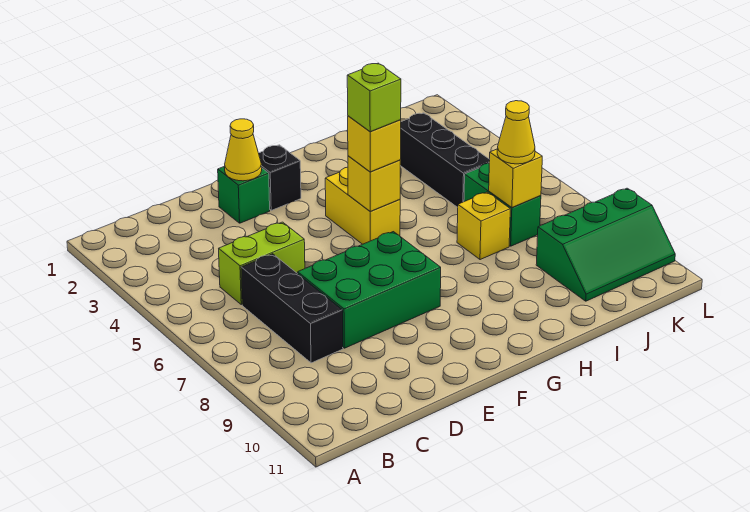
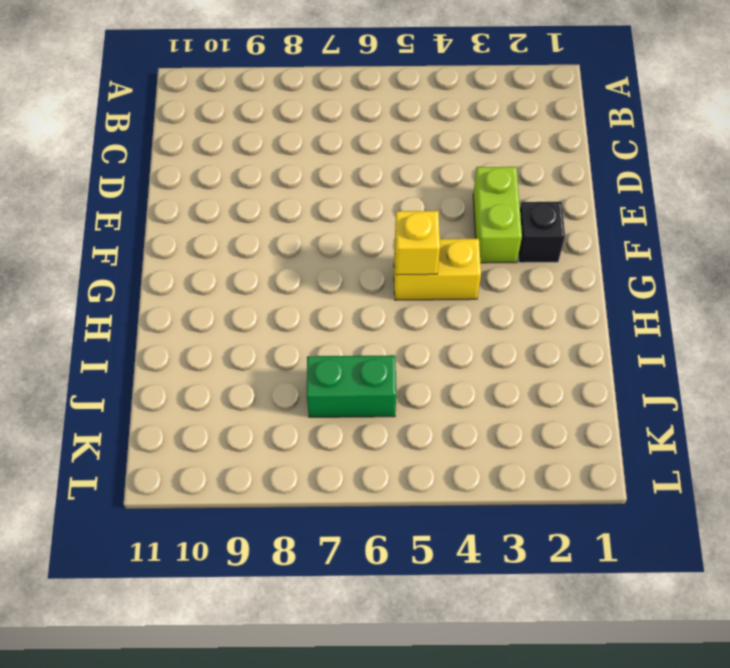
lime brick E3:F3 level 1 -> lime brick C5:D5 level 1
none -> black brick C6:C8 level 1
none -> green brick D7:F8 level 1
none -> green brick E2 level 1

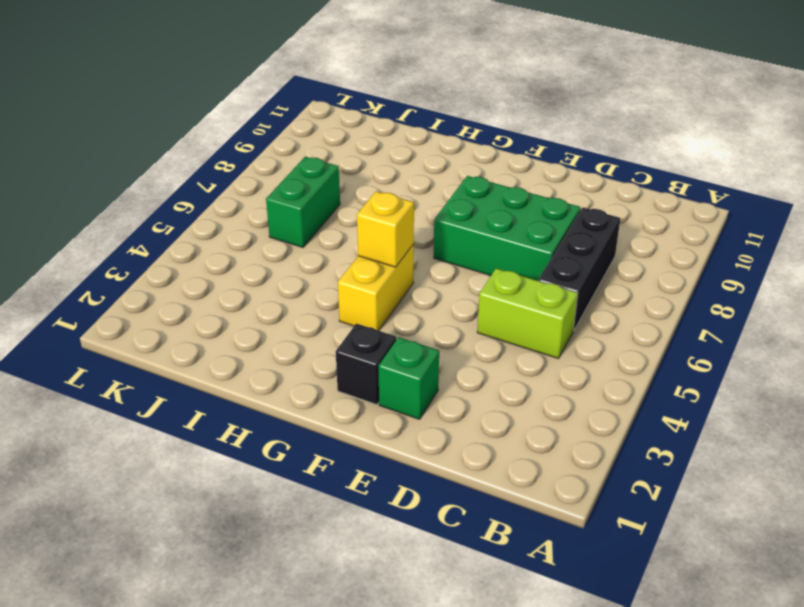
none -> yellow brick I7 level 1
none -> black brick J3:J5 level 1
none -> green slope J9:L10 level 1 top 9

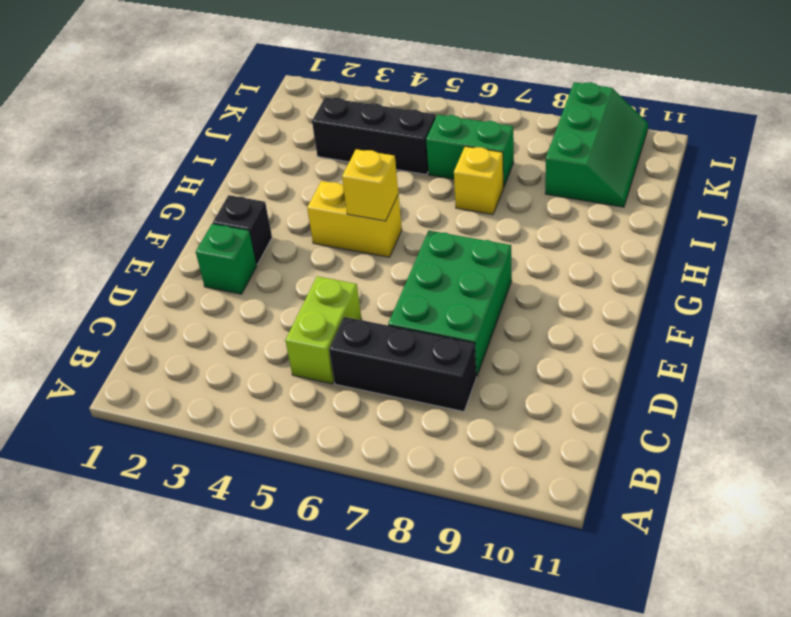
none -> yellow cone E2 level 2
none -> yellow brick J7 level 2
none -> yellow brick G5 level 3

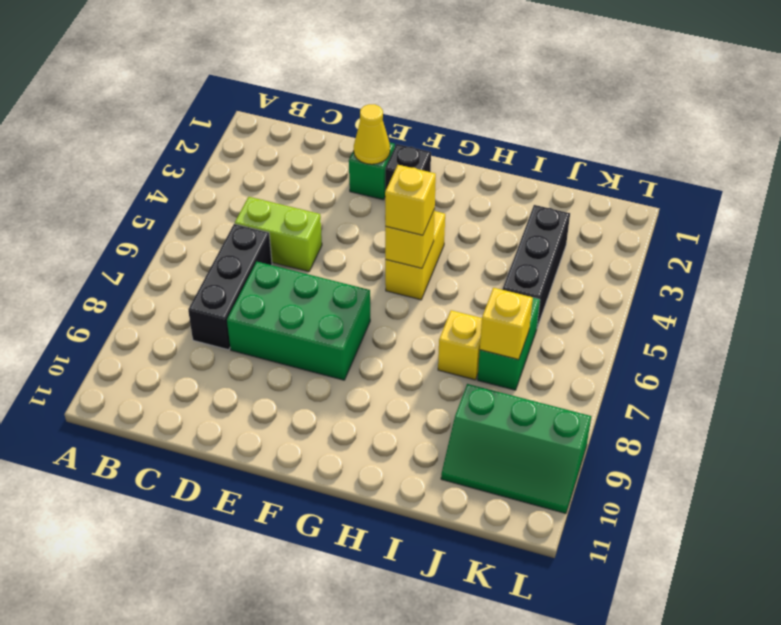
none -> yellow cone J7 level 3
none -> lime brick G5 level 4

